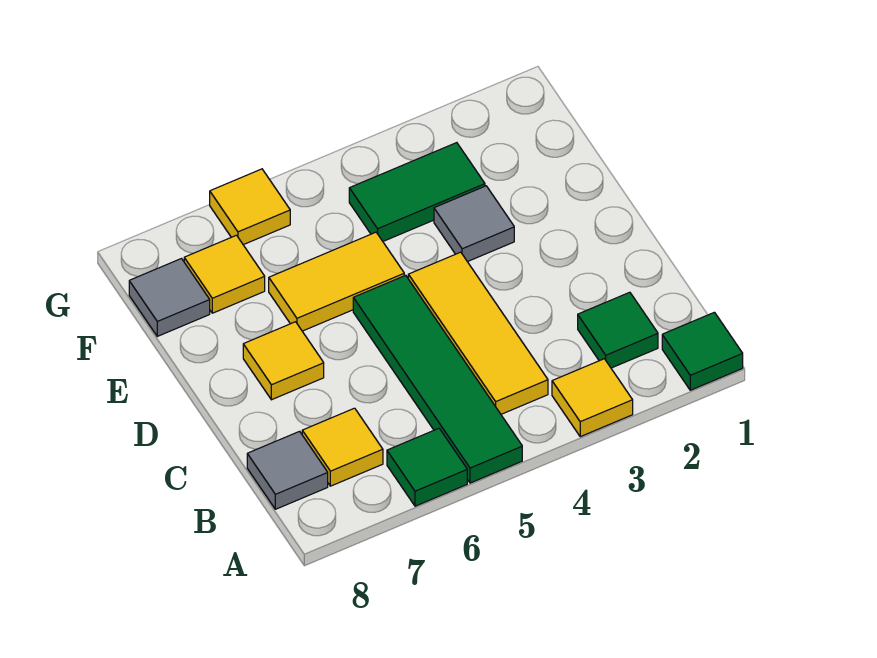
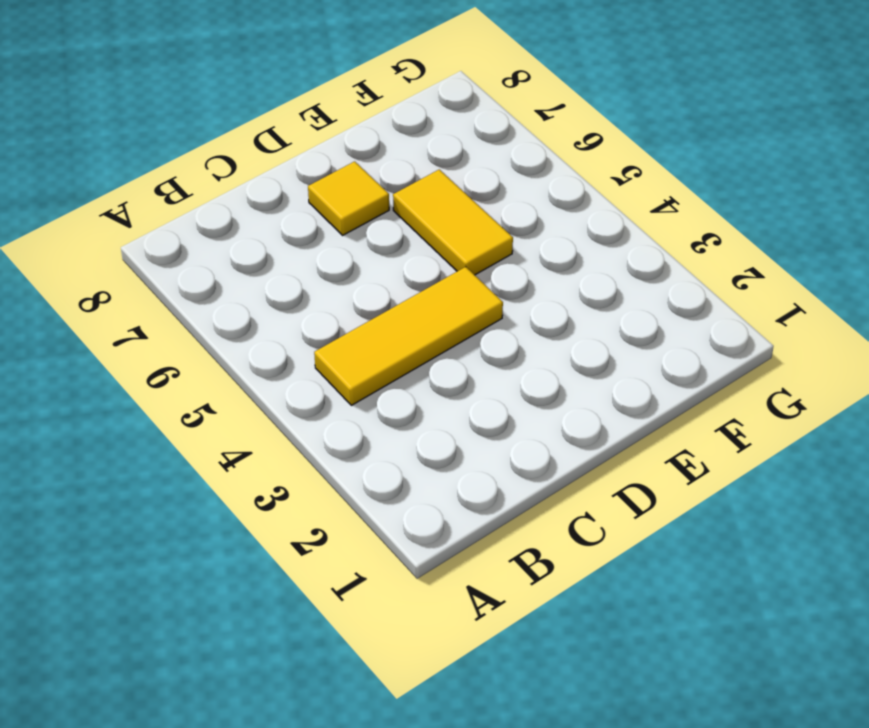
none -> green tile A1 level 1
none -> yellow tile A3 level 1
none -> green tile A5:D5 level 1

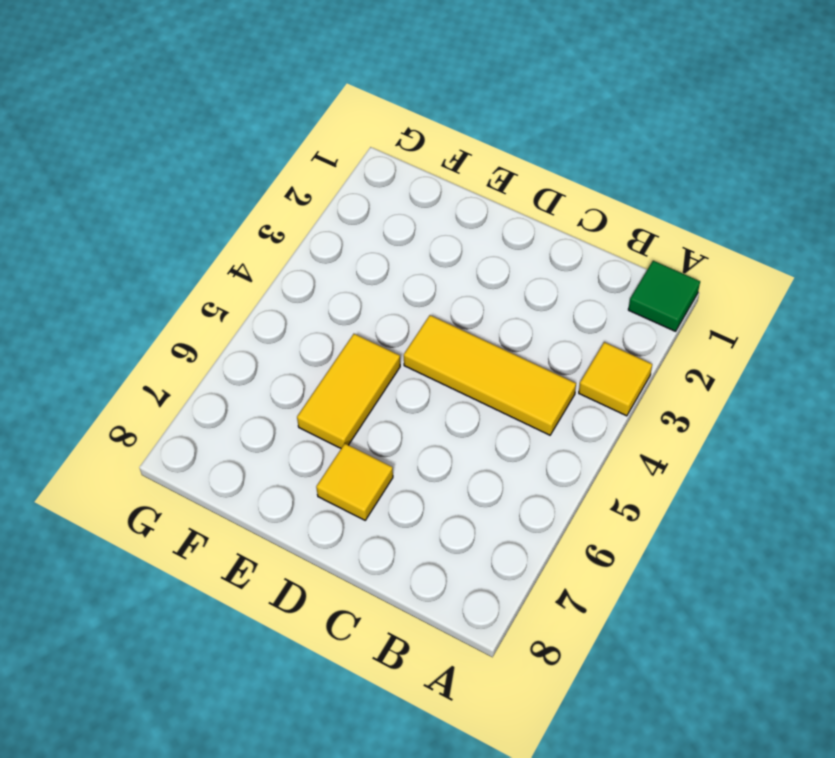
none -> green tile A5:D5 level 1
none -> green tile A6 level 1
none -> green tile B2 level 1

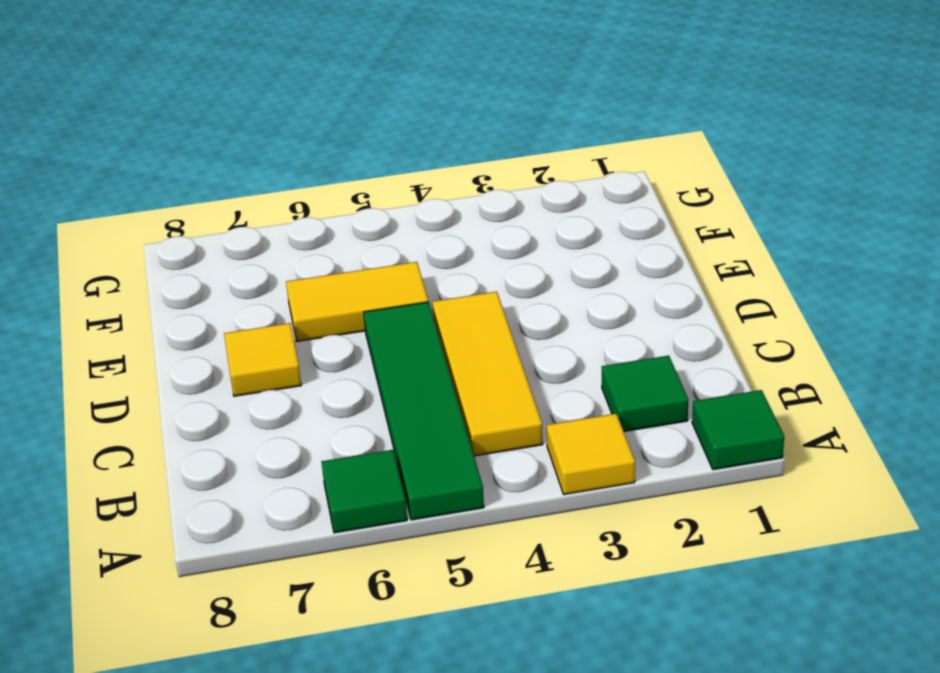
none -> yellow tile B7 level 1
none -> grey tile B8 level 1
none -> grey tile E3 level 1

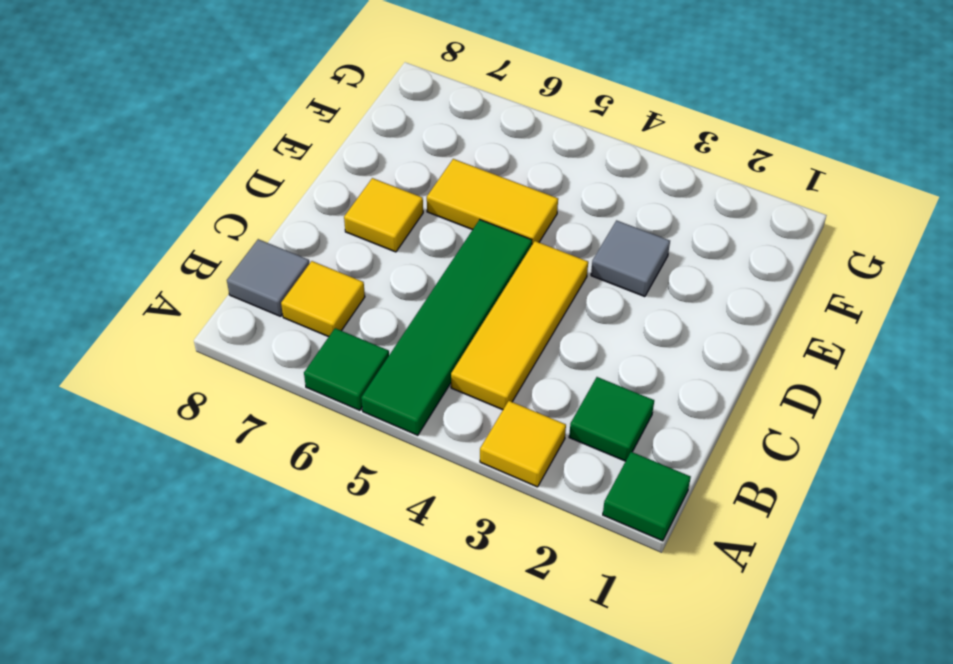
none -> green tile F3:F4 level 1
none -> yellow tile F7 level 1
none -> grey tile F8 level 1

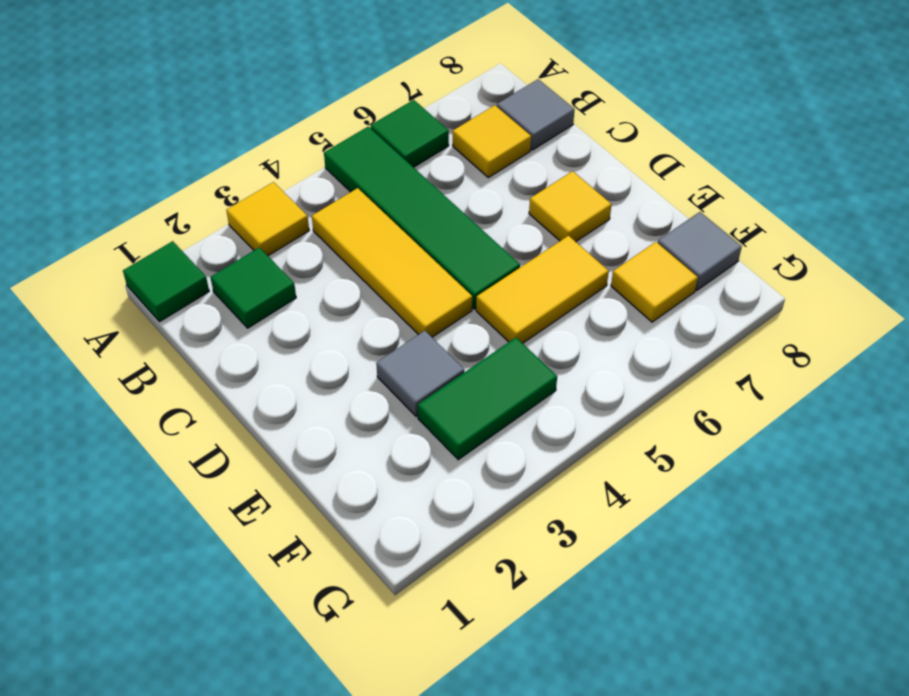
none -> yellow tile G6 level 1

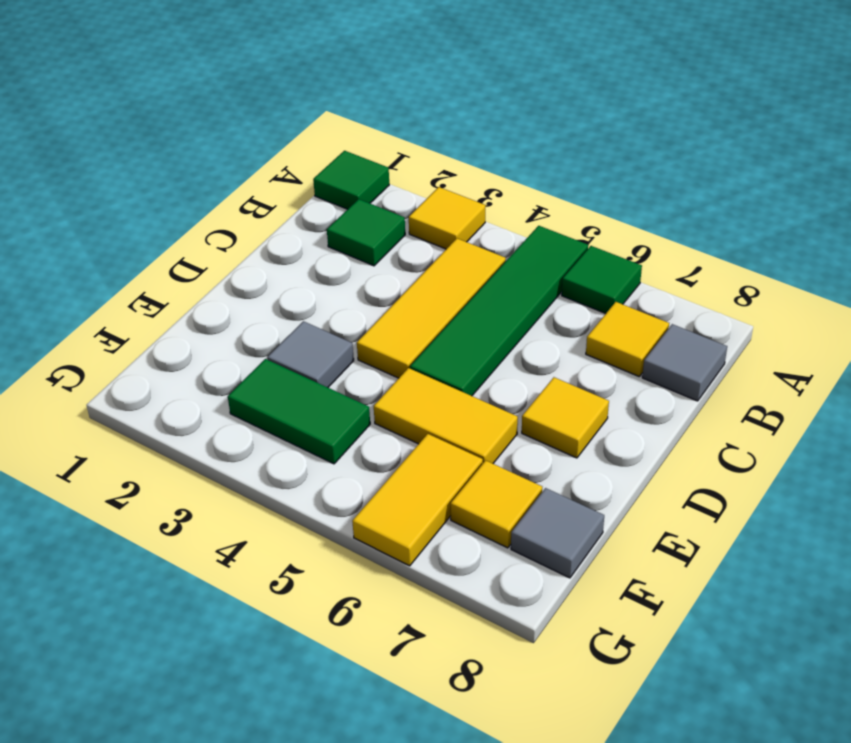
yellow tile F6:G6 level 1 -> yellow tile G6 level 1

